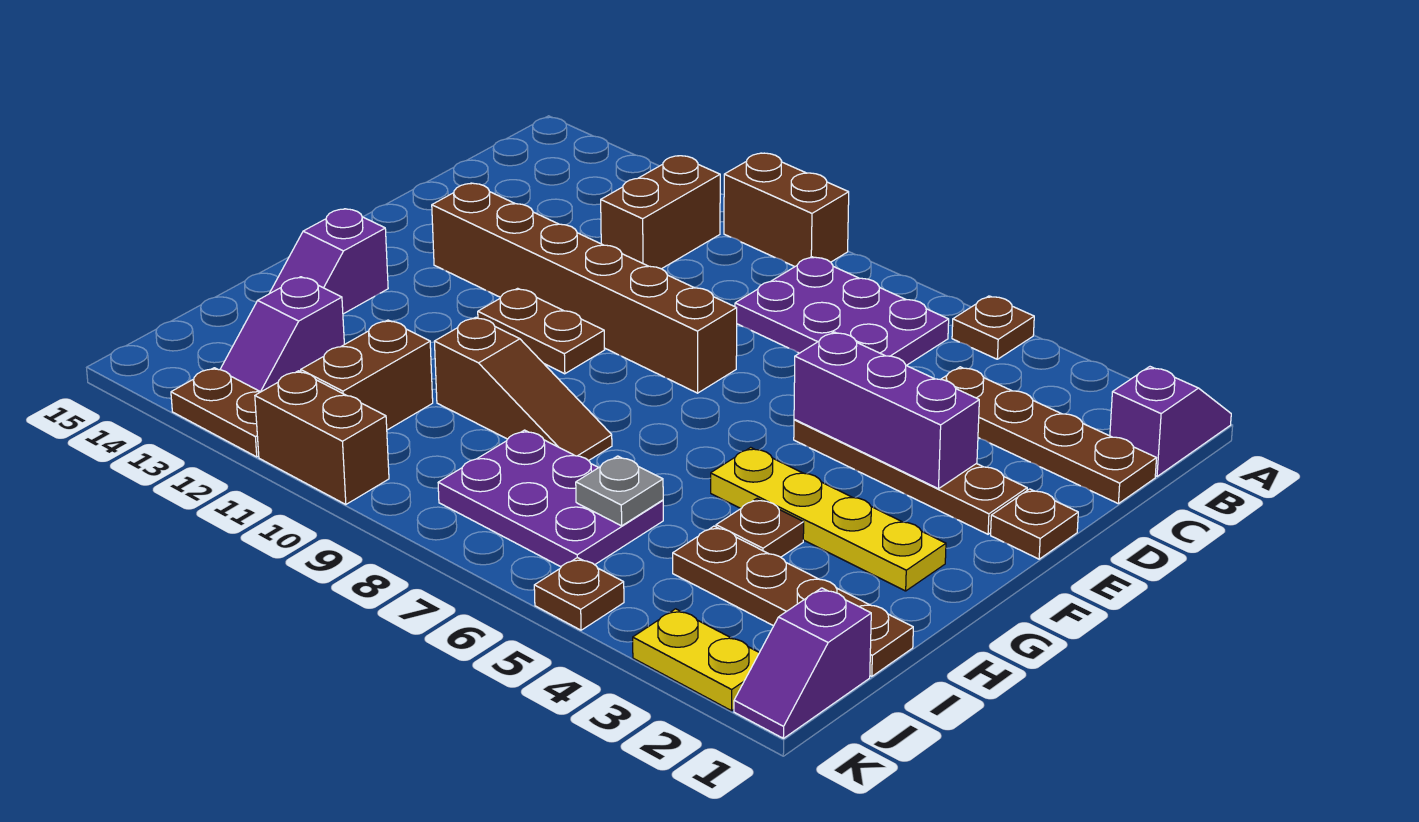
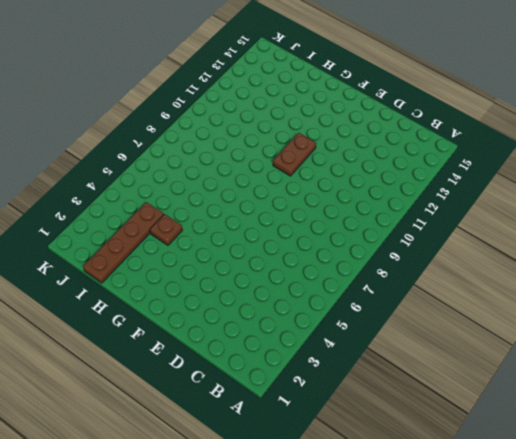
none -> purple slope A1:B1 level 1 top B
none -> brown plate A5 level 1
none -> brown brick A9:A10 level 1

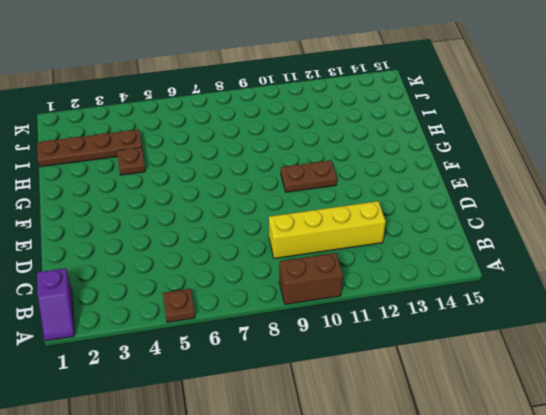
yellow brick C9:C12 level 1 -> brown brick B11:C11 level 1
none -> purple plate B6:C8 level 1
none -> brown plate C1:C4 level 1
none -> brown plate E1 level 1

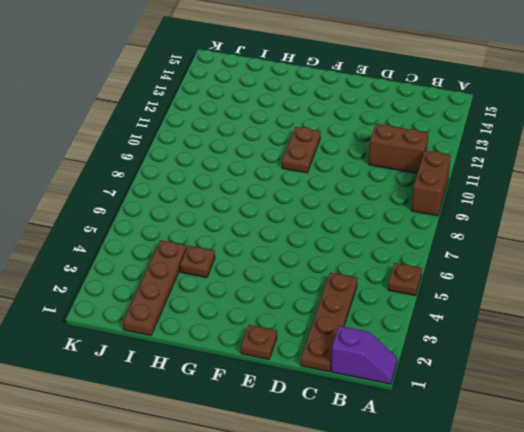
none -> purple plate B6:C8 level 1
none -> brown plate E2:E5 level 1
none -> brown brick E8:E13 level 1

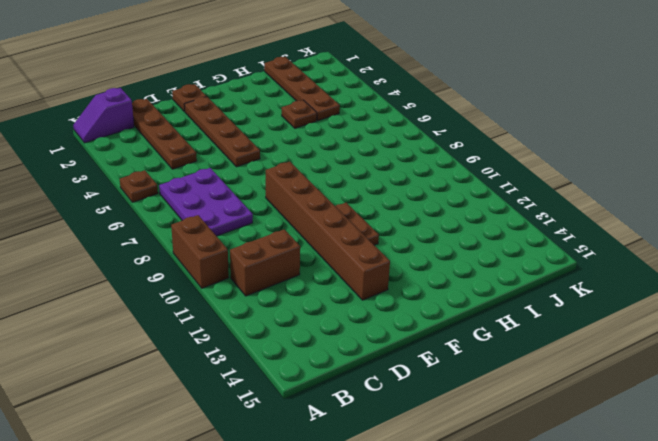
none -> yellow plate G2:G5 level 1
none -> purple slope G14:H14 level 1 top G
none -> brown slope H8:H10 level 1 top 10

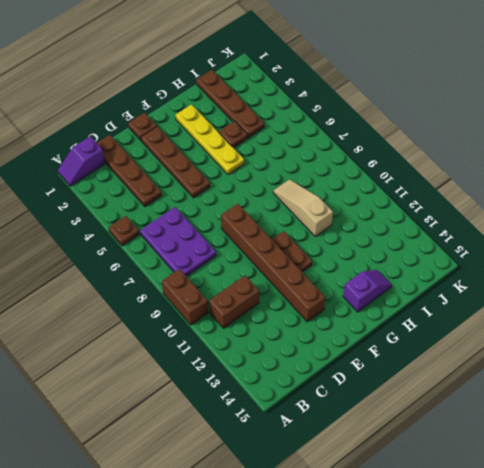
tan slope H8:H10 level 1 top 10 -> brown slope H8:H10 level 1 top 10
none -> purple plate I6:J8 level 1
none -> brown brick I11:J11 level 1
none -> purple slope I13:J13 level 1 top I

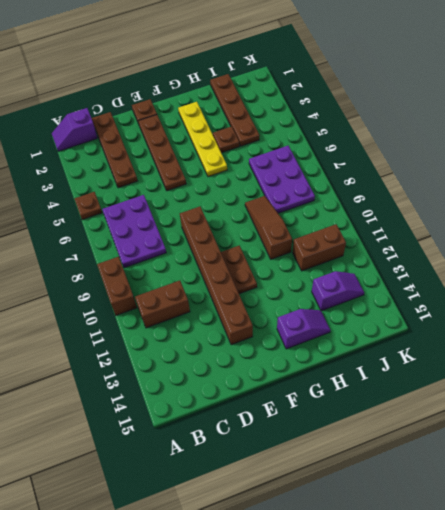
none -> purple slope J1:K1 level 1 top J
none -> yellow plate K2:K3 level 1
none -> brown plate K5 level 1

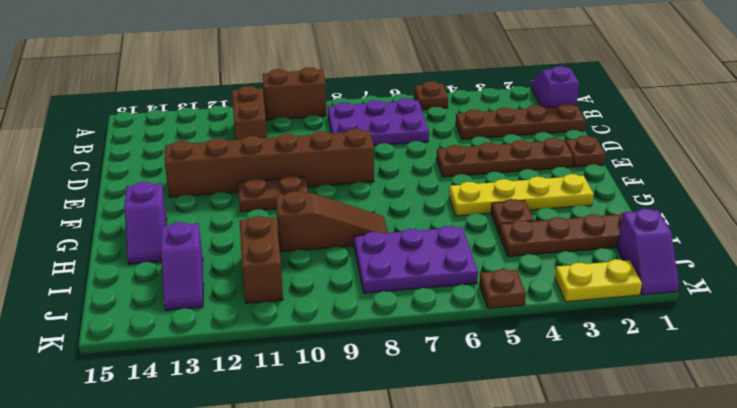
none -> brown brick K10:K11 level 1
none -> brown plate K12:K13 level 1
none -> purple brick E3:E5 level 2

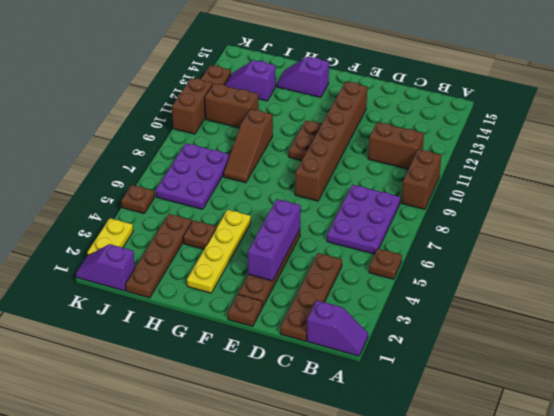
none -> grey plate I6 level 2

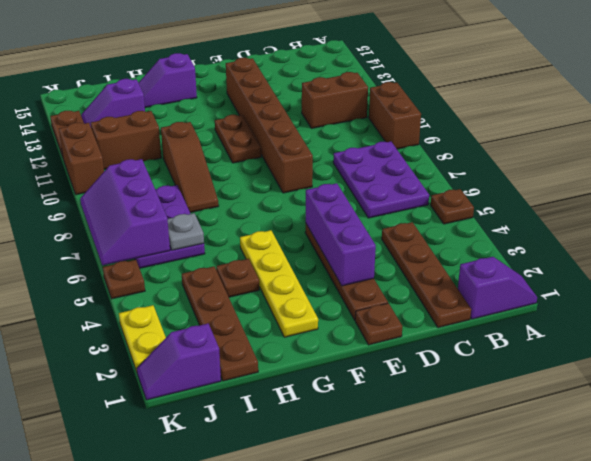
purple slope J6:K8 level 2 top J -> none

